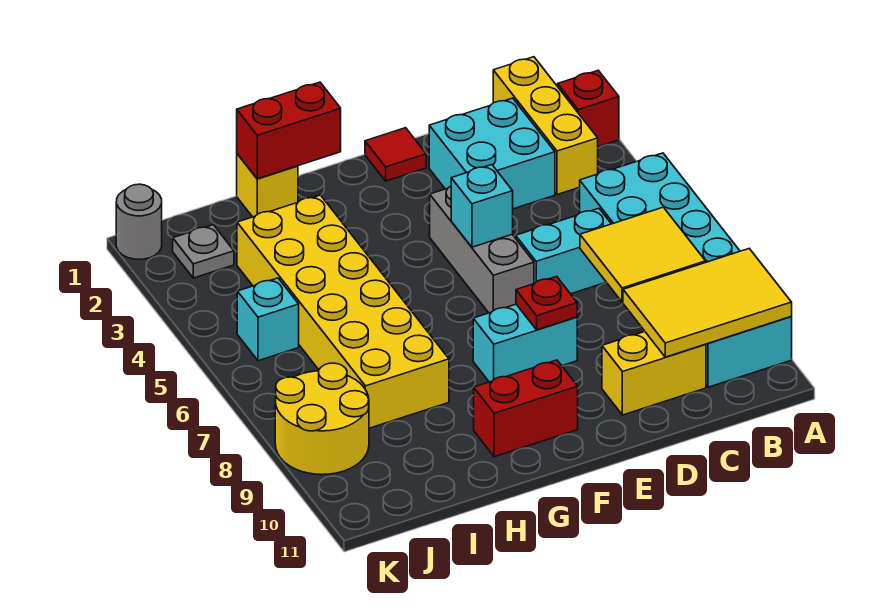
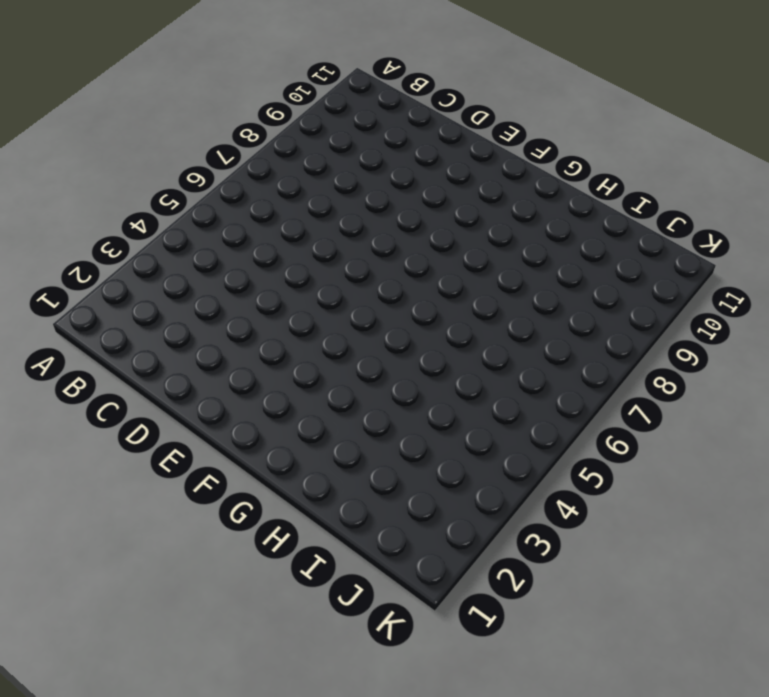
none -> red brick A2 level 1
none -> cyan brick A5:B10 level 1
none -> yellow brick B1:B3 level 1

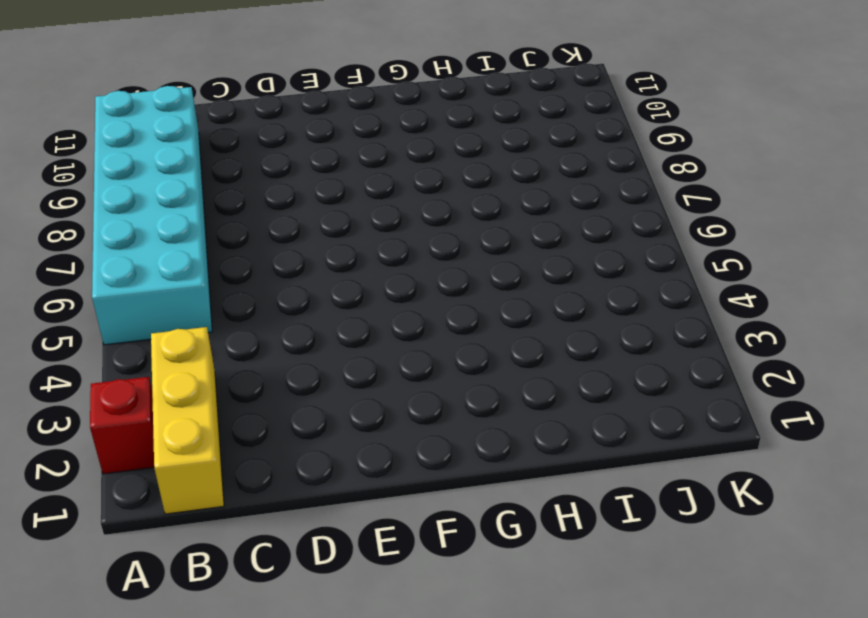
none -> cyan brick C2:D3 level 1
none -> cyan brick C6:D6 level 1
none -> yellow brick C10:D10 level 1

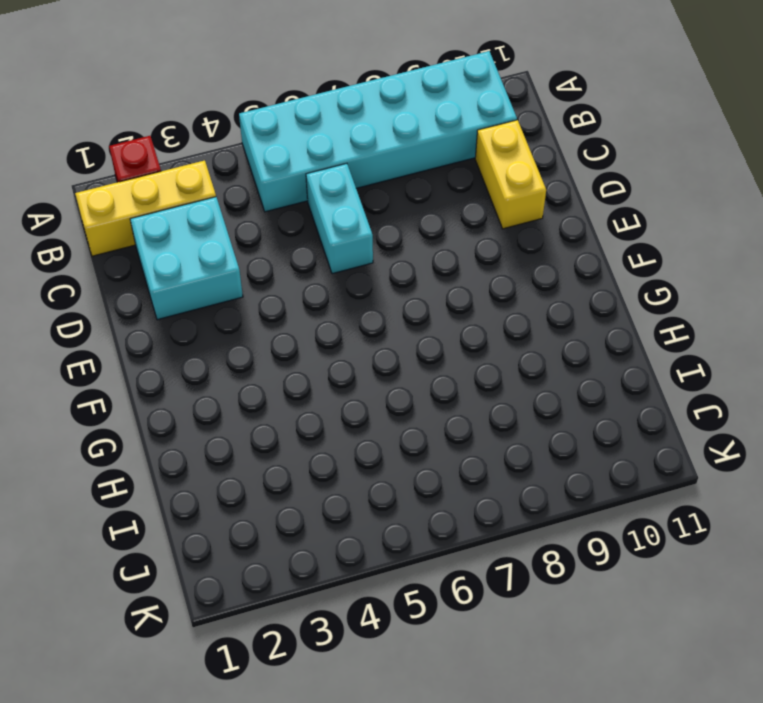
none -> red tile E1 level 1
none -> grey brick E4:E6 level 1
none -> cyan brick E8:F8 level 1

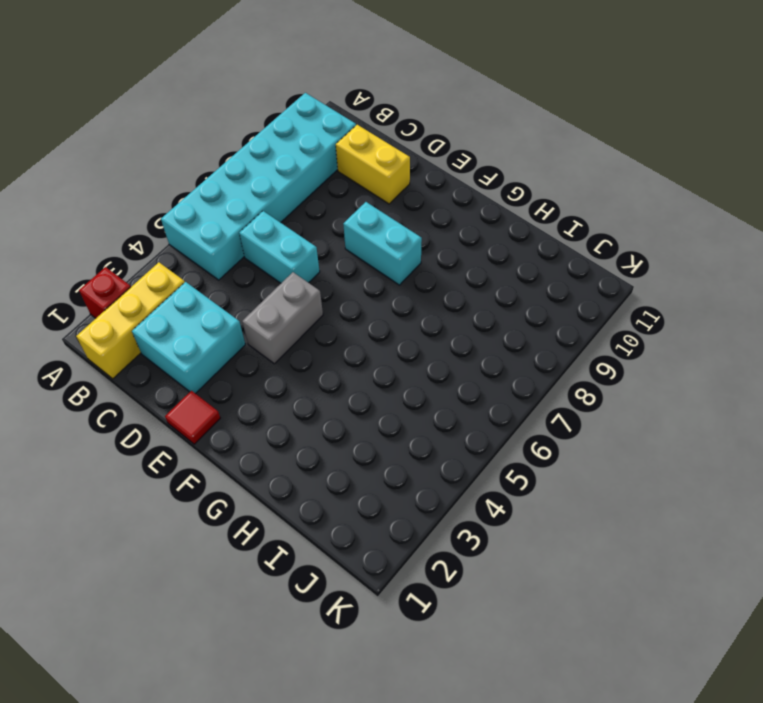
grey brick E4:E5 level 1 -> grey brick E4:E6 level 1
none -> red brick F10:G10 level 1
none -> yellow brick H1 level 1
none -> yellow brick H3:I8 level 1

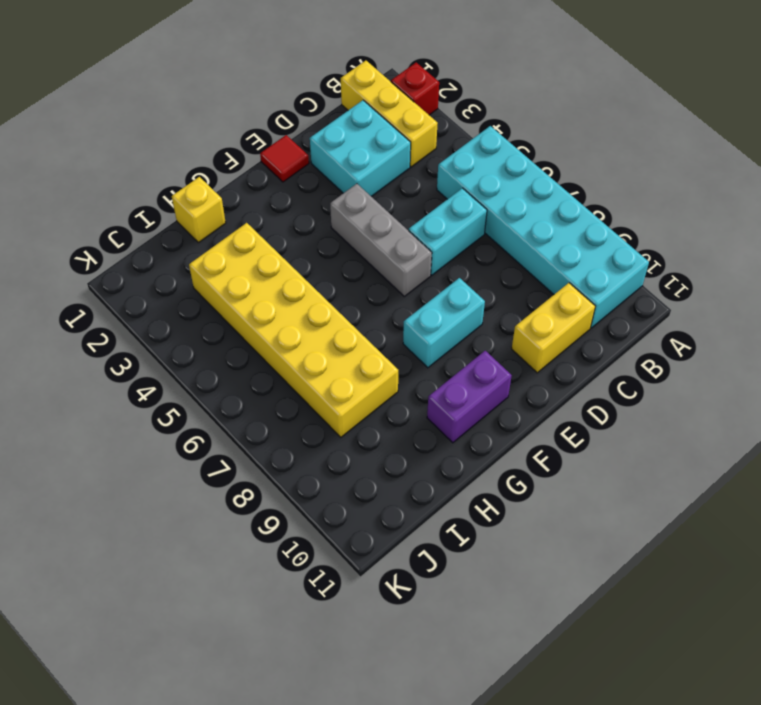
purple brick F10:G10 level 1 -> red brick F10:G10 level 1
none -> grey plate J2 level 1
none -> cyan brick J5 level 1
none -> yellow round brick J8:K9 level 1

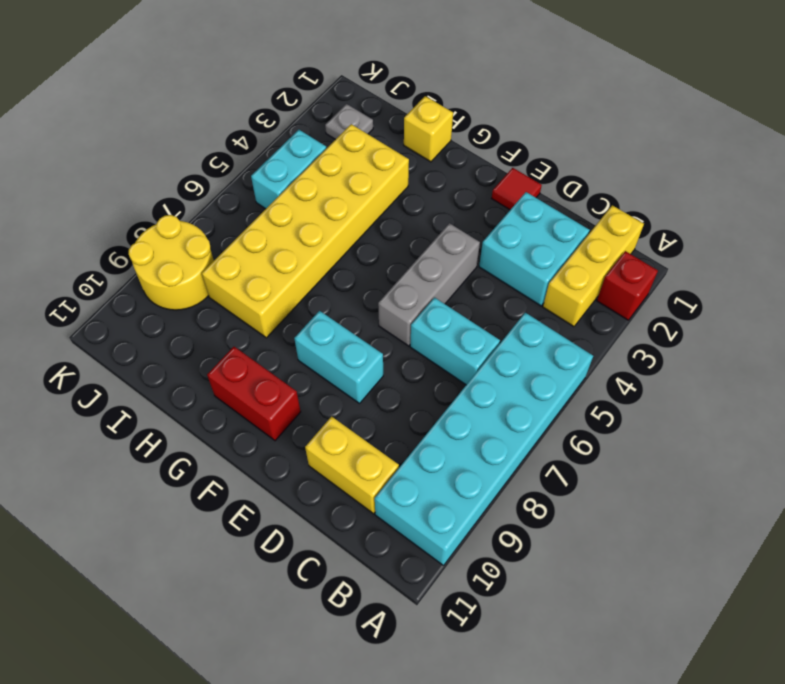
cyan brick J4:J5 level 1 -> cyan brick J5 level 1
none -> grey round brick K1 level 1
none -> yellow tile A9:C10 level 2
none -> yellow tile B7:C8 level 2

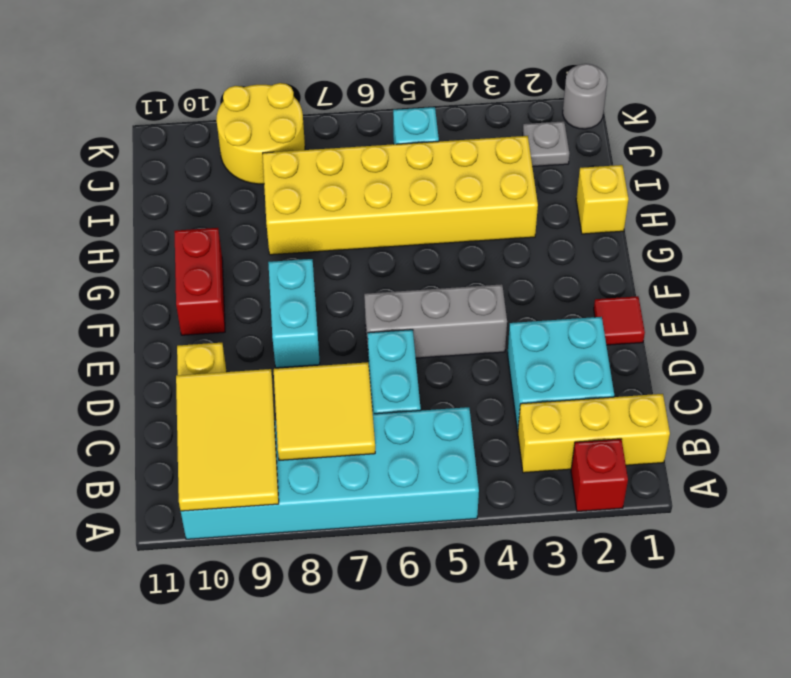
none -> cyan brick E5 level 2
none -> red plate E8 level 2
none -> red brick G1:H1 level 2

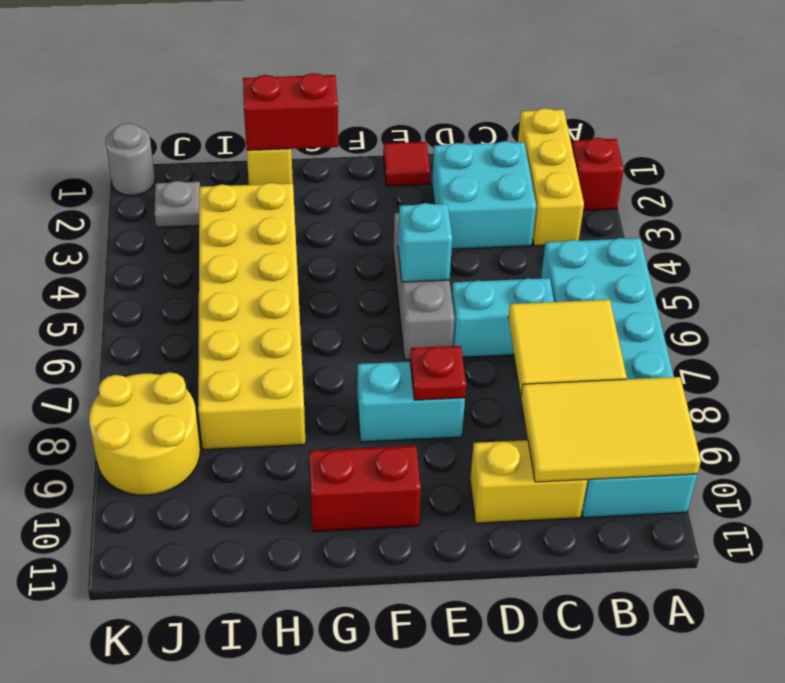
none -> cyan brick J5 level 1

